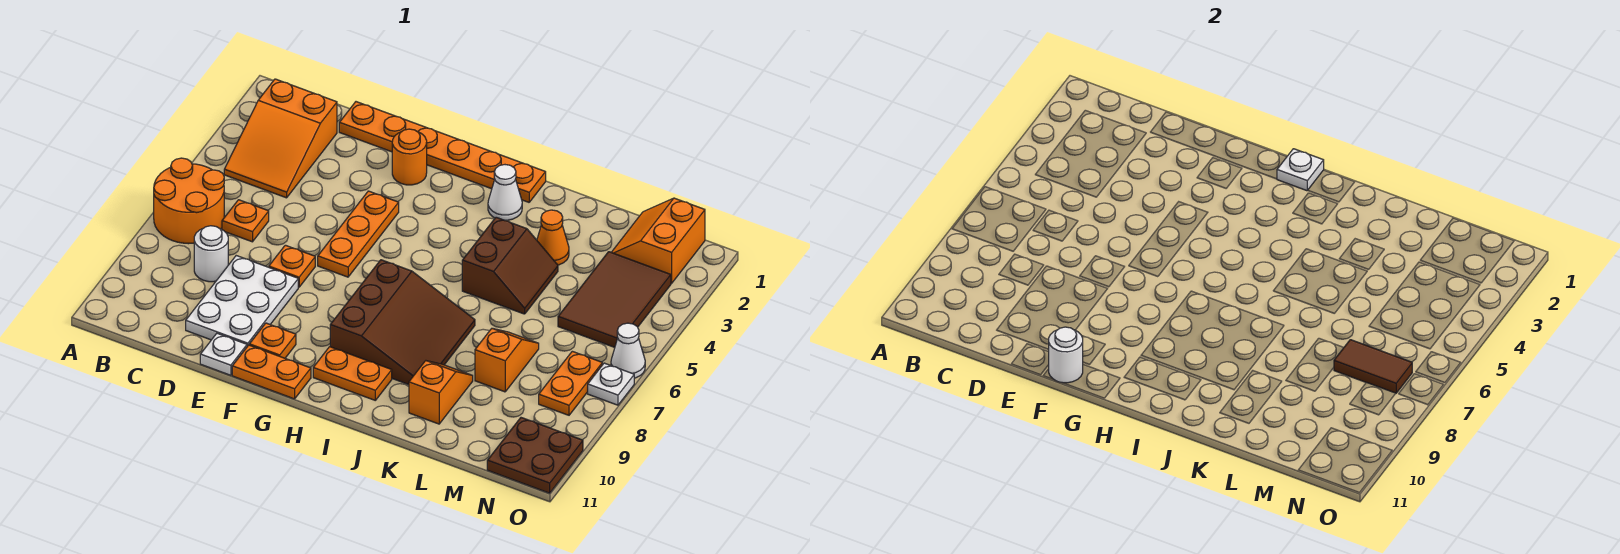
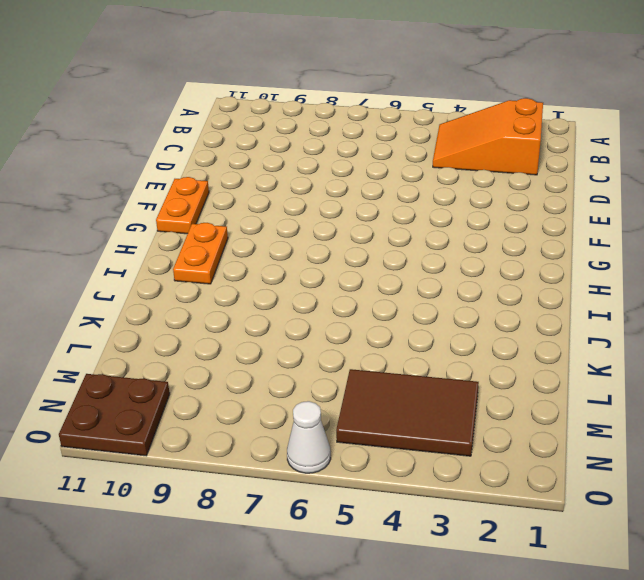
none -> orange round brick A6:B7 level 1
none -> orange plate C6 level 1
none -> white round brick C8 level 1

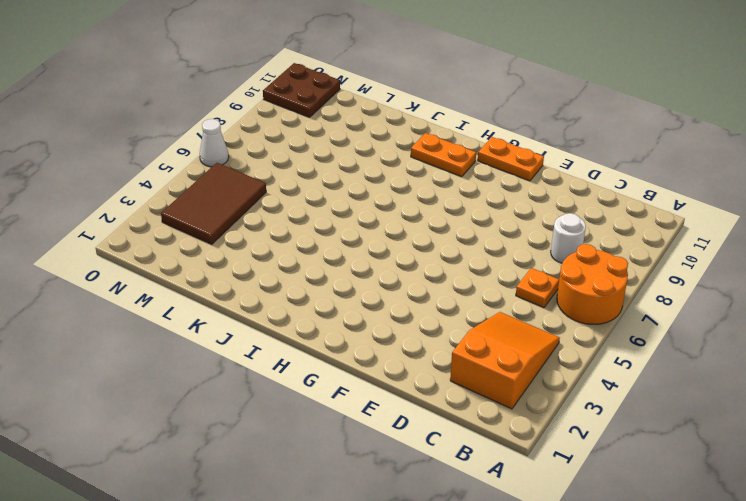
none -> orange plate D1:I1 level 1
none -> white plate D8:E10 level 1
none -> orange plate E7 level 1

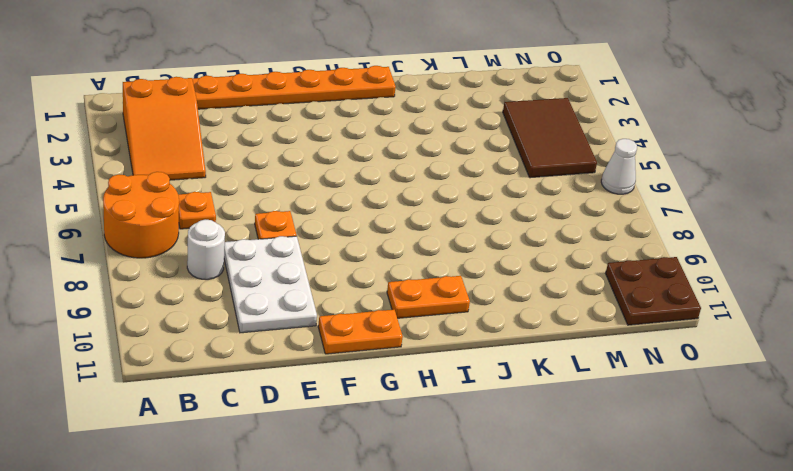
none -> white plate E11 level 1
none -> orange round brick F2 level 1
none -> orange plate F4:F6 level 1

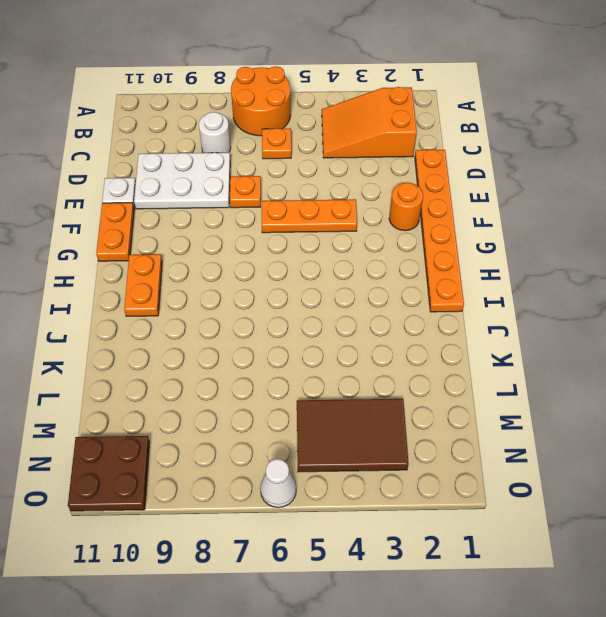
none -> orange plate F10 level 1
none -> brown slope H7:J9 level 1 top H
none -> white cone I2 level 1

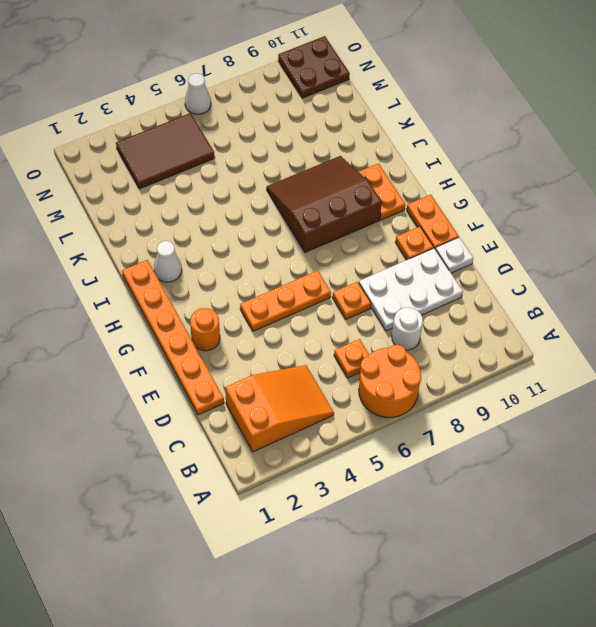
none -> brown slope J4:K5 level 1 top J
none -> orange cone K3 level 1
none -> orange slope K9:K10 level 1 top 10

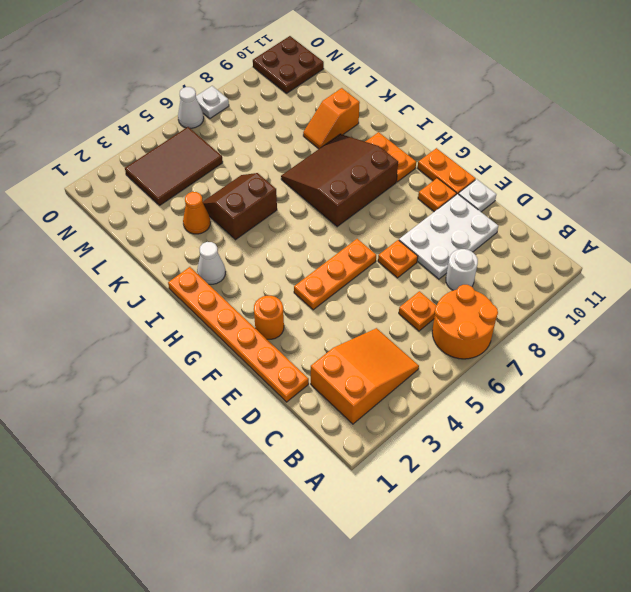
none -> orange slope L7:L8 level 1 top 8
none -> orange slope M1:N2 level 1 top N
none -> orange plate N7:N8 level 1

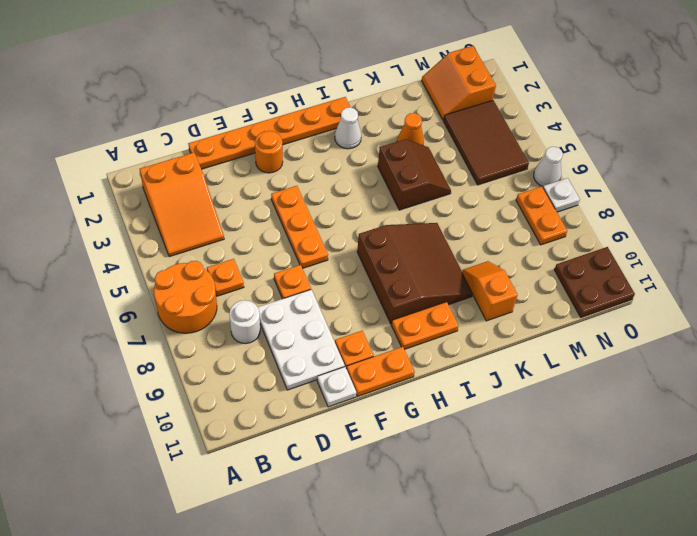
none -> orange slope L7:L8 level 1 top 8
none -> white round brick F11 level 2
none -> white plate H1 level 2

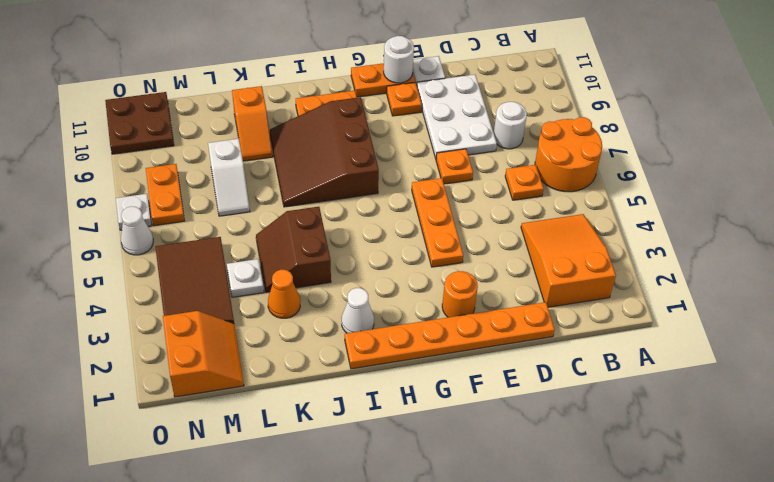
white plate L4 level 1 -> white plate H1 level 2
white slope L7:L8 level 1 top 8 -> orange slope L7:L8 level 1 top 8
none -> brown tile M7:N7 level 2

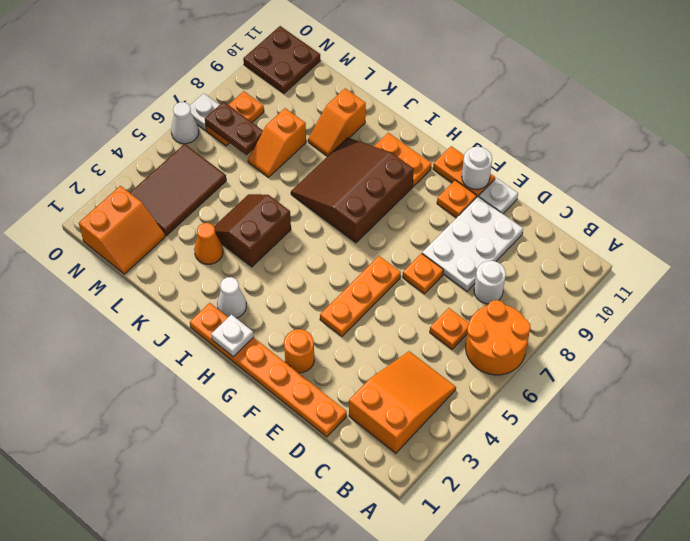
brown plate M7:N7 level 2 -> brown tile M7:N7 level 2

